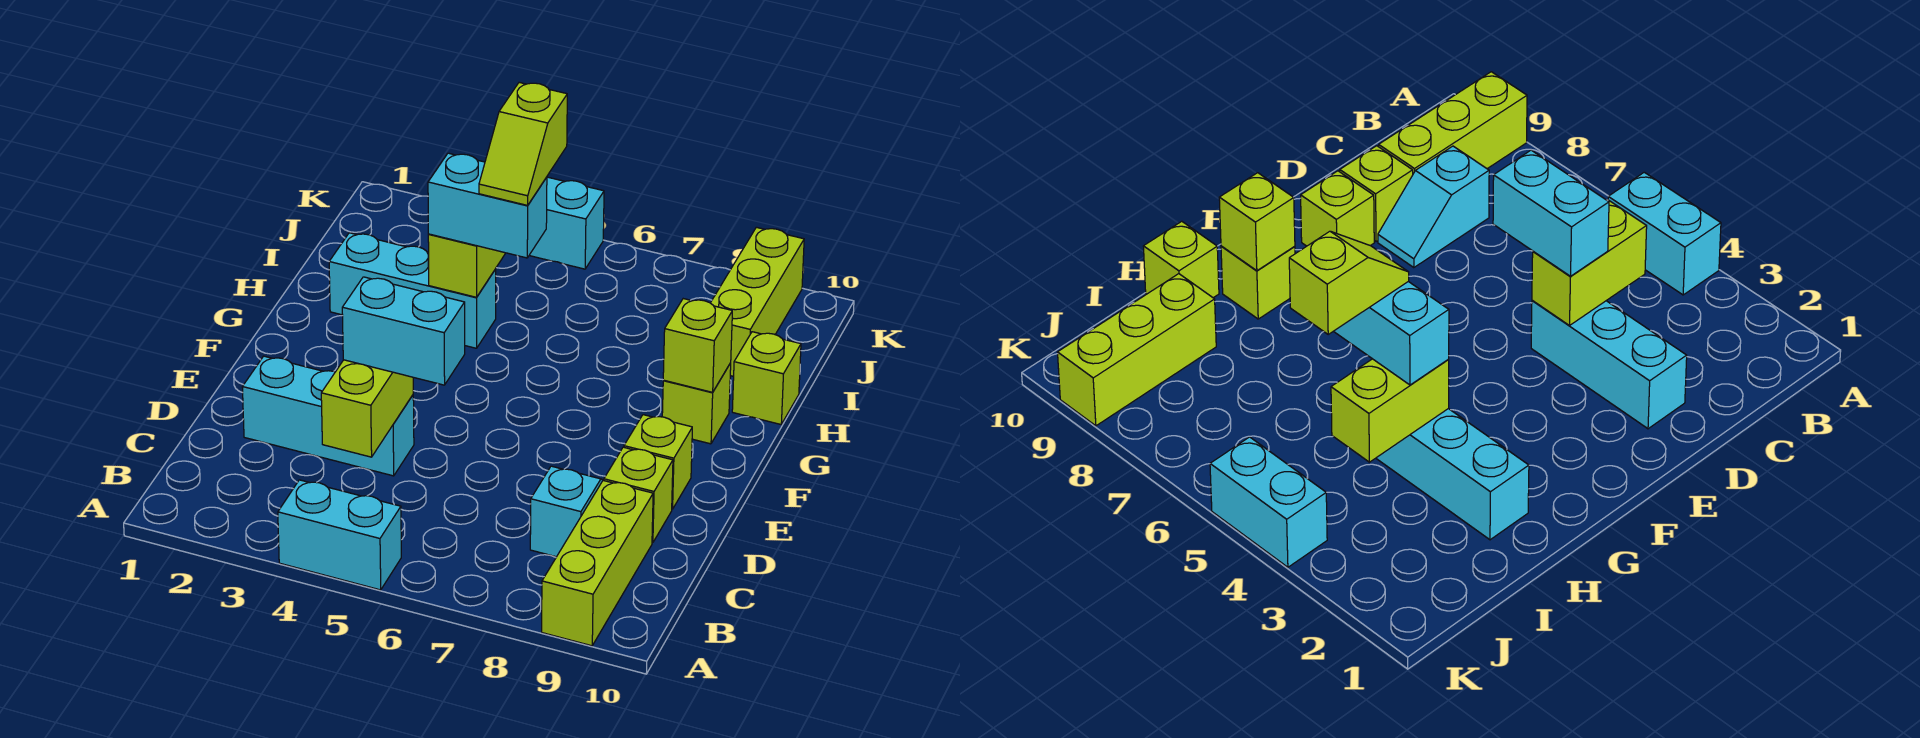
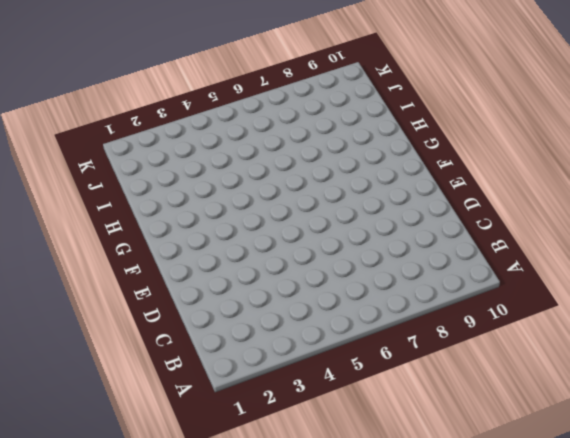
none -> cyan brick A4:A5 level 1
none -> lime brick A9:C9 level 1
none -> cyan slope C8:D8 level 1 top C

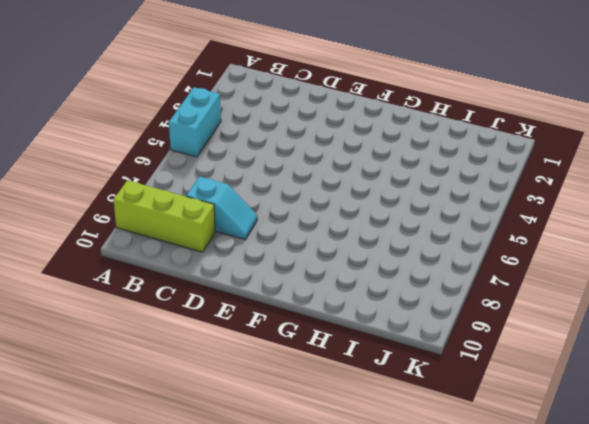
none -> cyan brick D2:D4 level 1
none -> lime brick D9 level 1
none -> lime brick E9 level 1

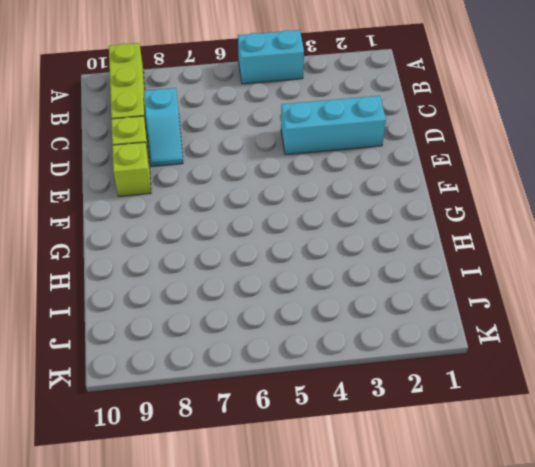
none -> lime brick G9 level 1
none -> cyan brick H2:H4 level 1
none -> lime brick H10 level 1

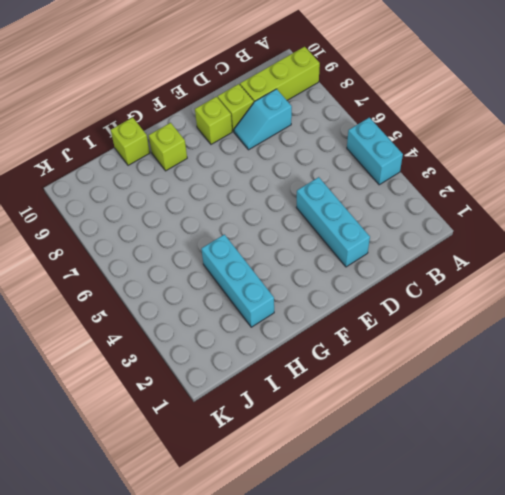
none -> lime brick I9:K9 level 1
none -> cyan brick K4:K5 level 1
none -> lime brick C4:D4 level 2

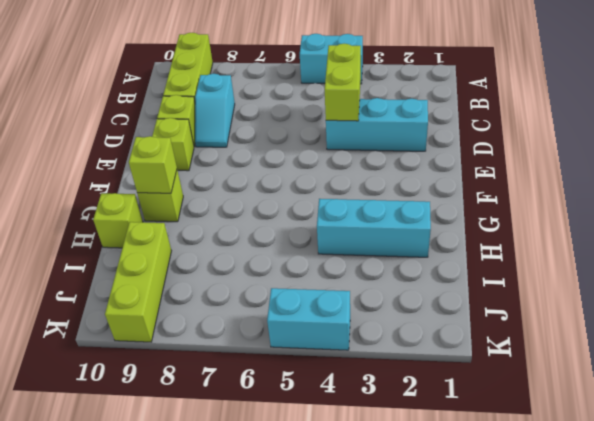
none -> lime brick H4:I4 level 2
none -> cyan brick D4:D5 level 3
none -> cyan brick H4:H5 level 3

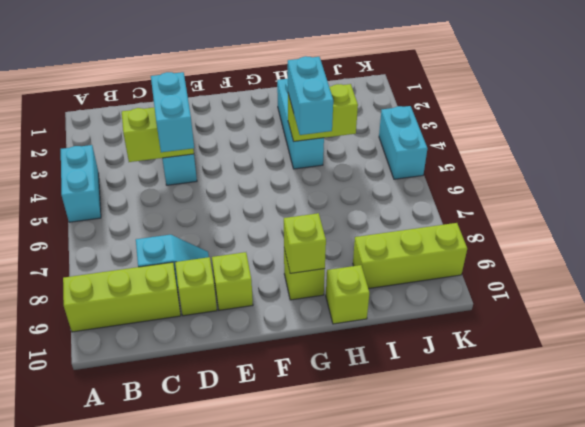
none -> lime slope H5:I5 level 4 top I

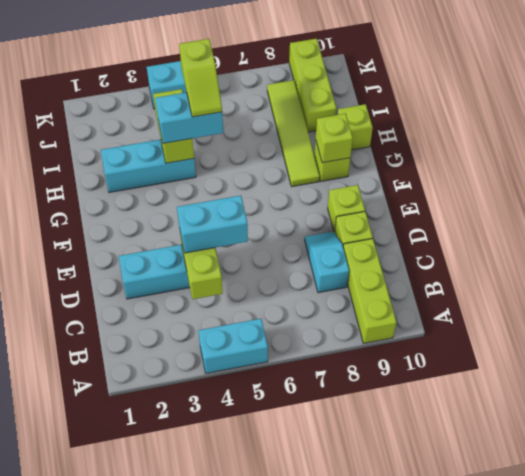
lime tile G8:J8 level 1 -> none

